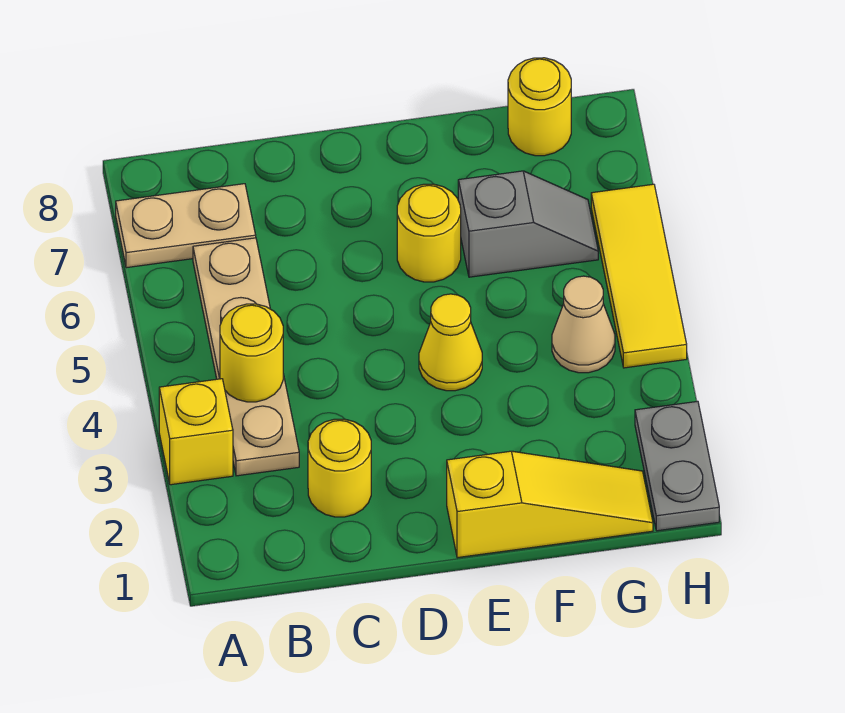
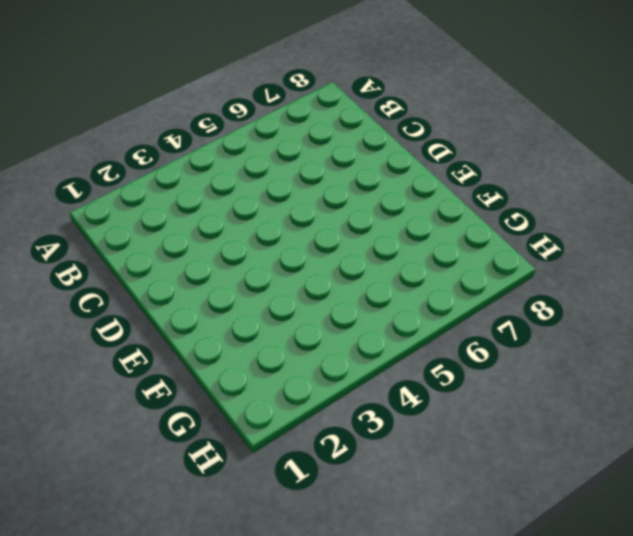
none -> yellow brick A3 level 1
none -> tan plate A7:B7 level 1
none -> tan plate B3:B6 level 1

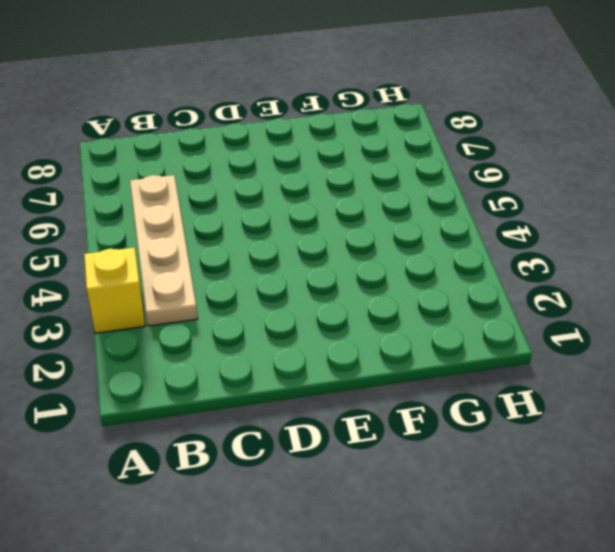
none -> tan plate A7:B7 level 1
none -> yellow round brick C2 level 1
none -> yellow slope E1:G1 level 1 top E

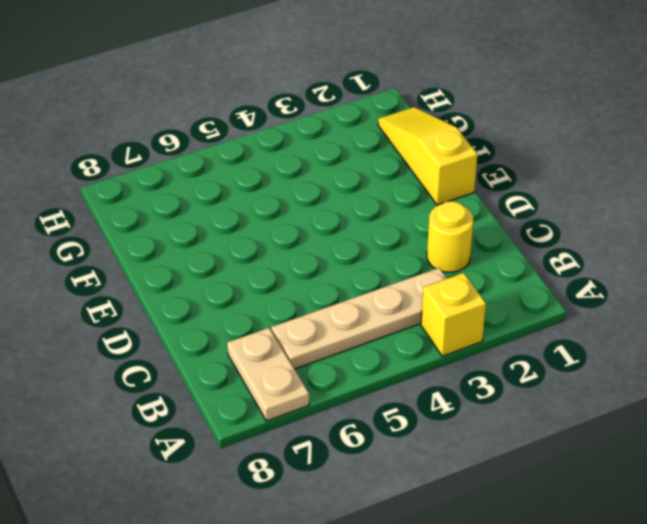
none -> yellow cone E4 level 1
none -> yellow round brick E6 level 1
none -> grey slope F6:G6 level 1 top F

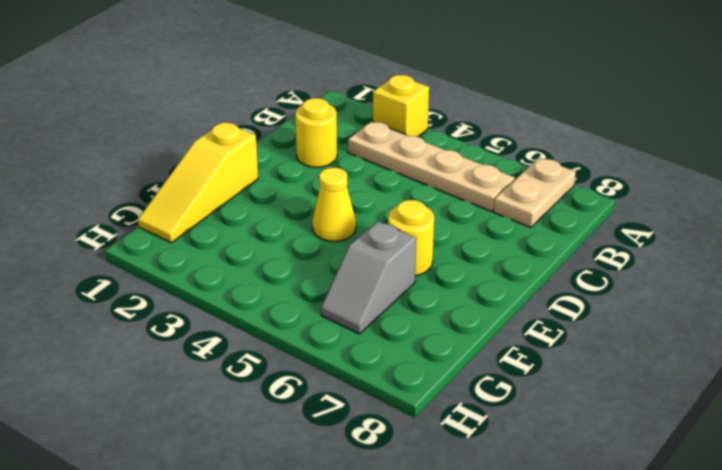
none -> tan cone G4 level 1
none -> yellow round brick G8 level 1
none -> grey plate H1:H2 level 1

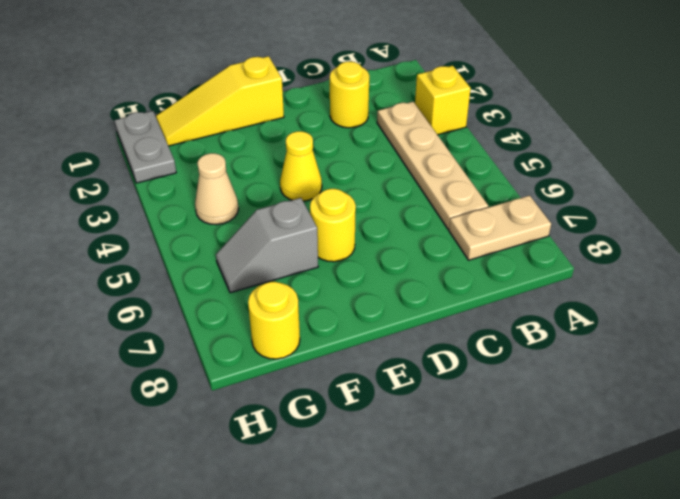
none -> yellow tile H4:H6 level 1
none -> yellow round brick B4 level 2

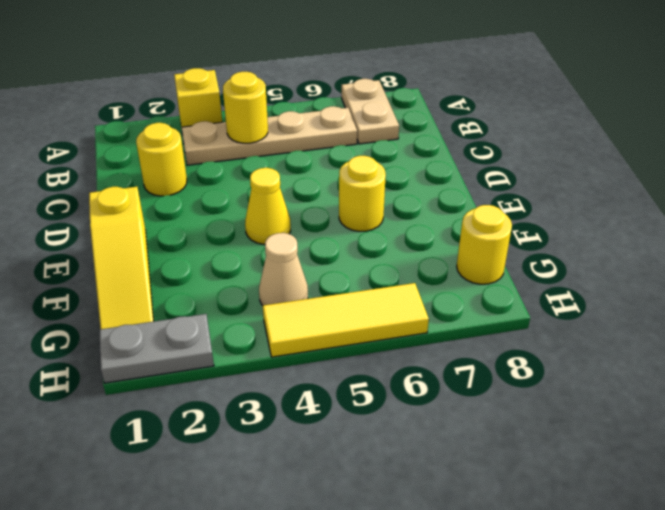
none -> grey slope F6:G6 level 1 top F

